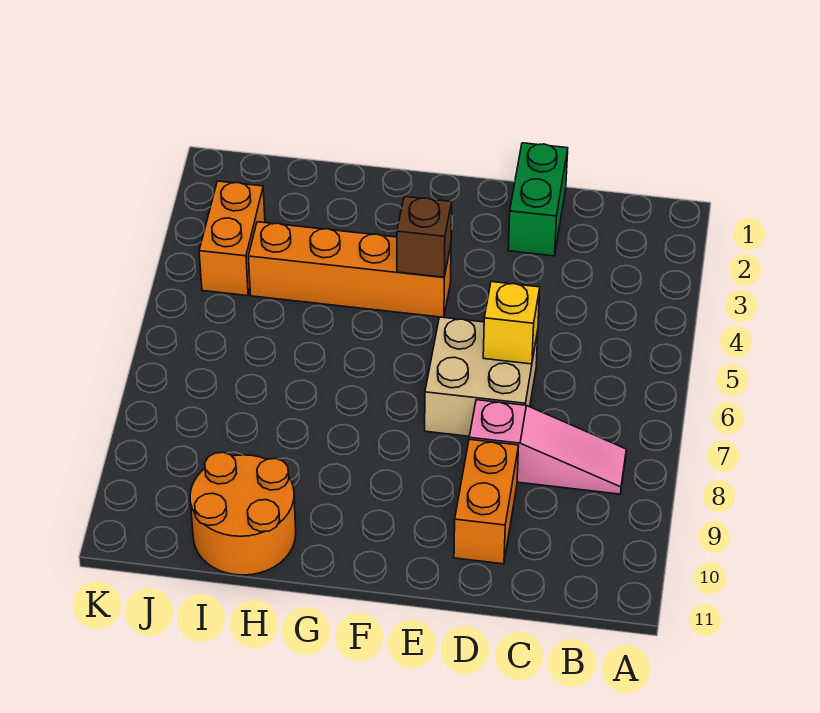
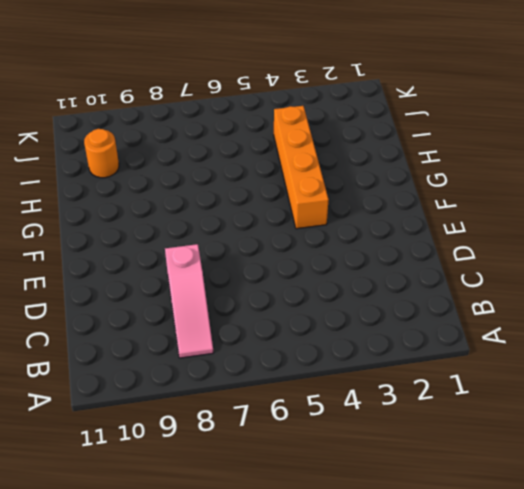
orange round brick I10 level 1 -> orange round brick H10:I11 level 1
none -> green brick D1:D2 level 1
none -> tan brick D6:E7 level 1

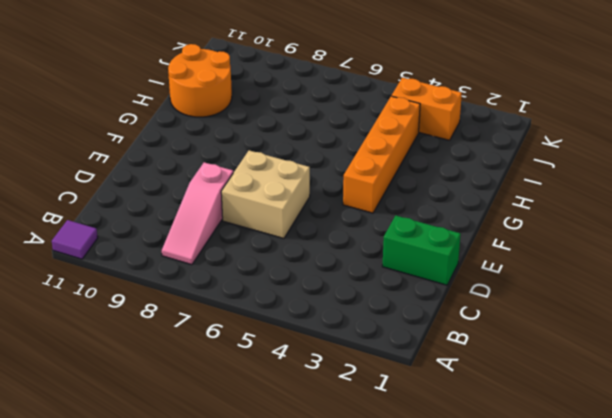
purple tile A11 level 1 -> none
none -> orange brick D9:D10 level 1
none -> yellow brick D6 level 2

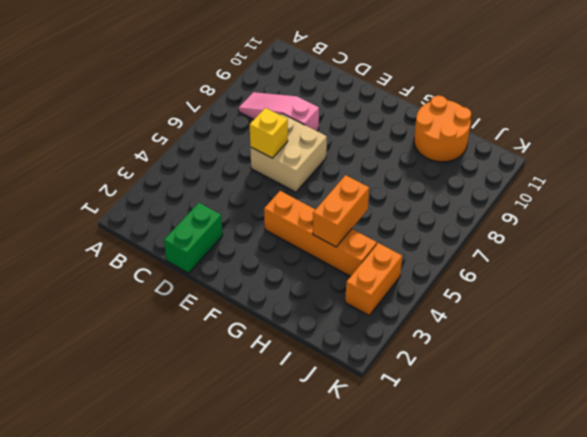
orange brick H4:H5 level 2 -> orange brick D9:D10 level 1
none -> brown brick F4 level 2

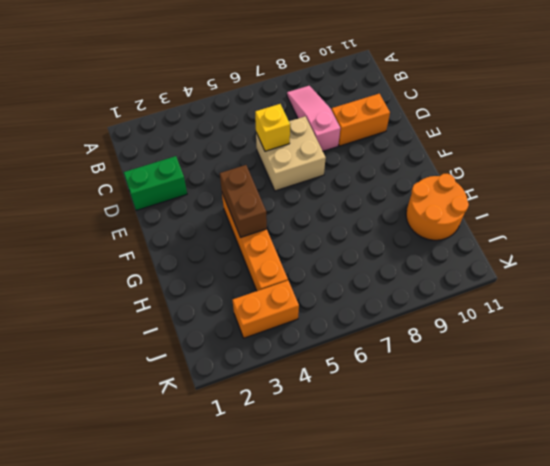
brown brick F4:G4 level 2 -> brown brick F4 level 2

